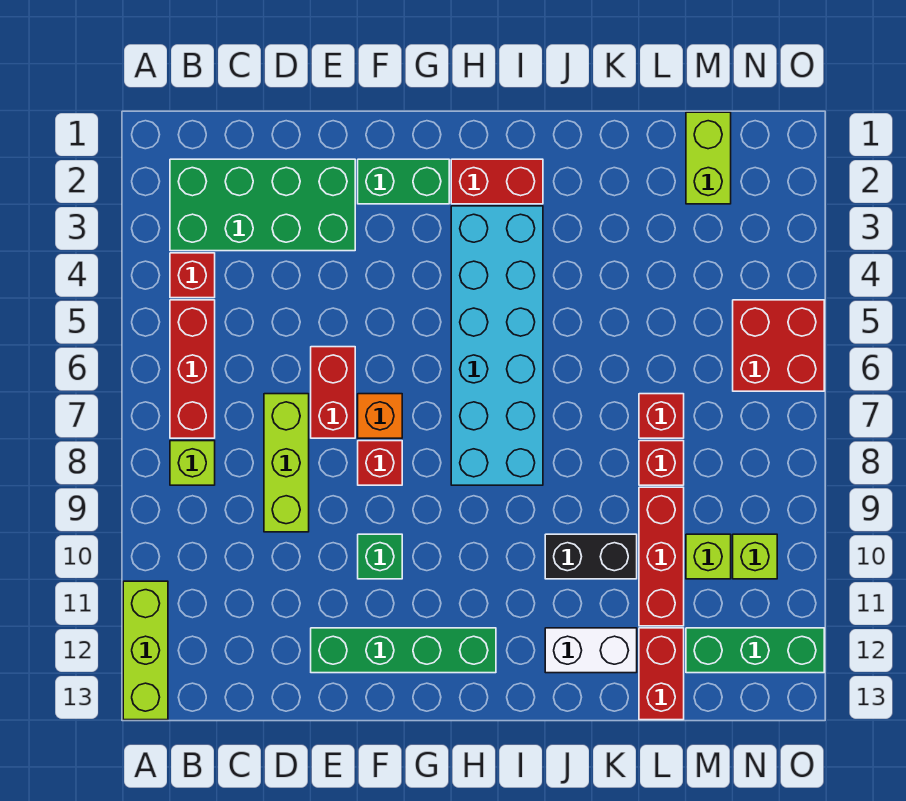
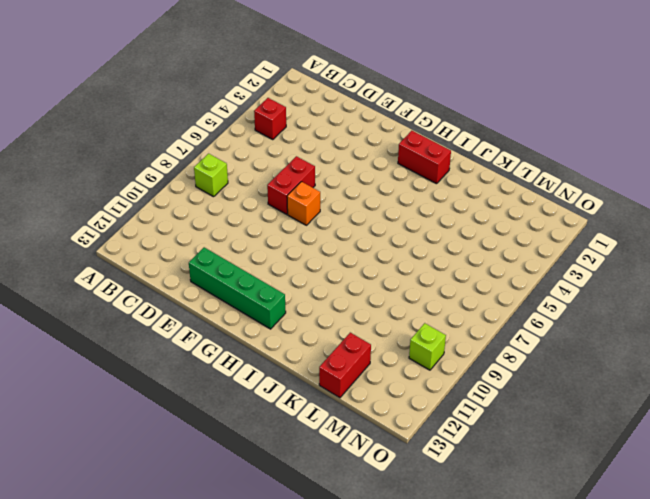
none -> lime brick A11:A13 level 1
none -> green brick B2:E3 level 1
none -> red brick B5:B7 level 1

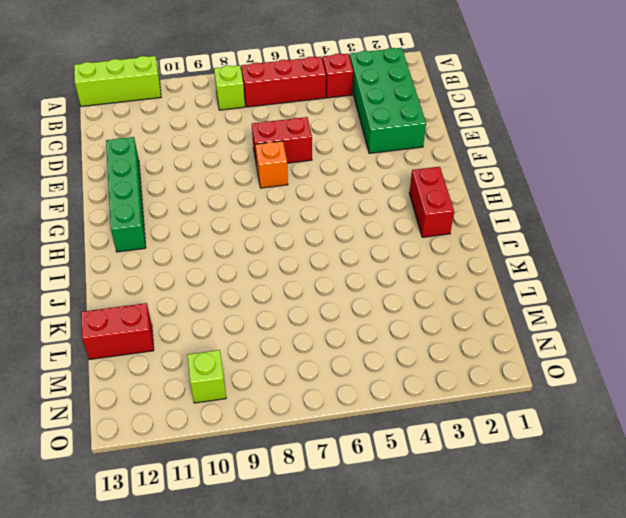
none -> lime brick D7:D9 level 1
none -> green brick F2:G2 level 1
none -> red brick F8 level 1

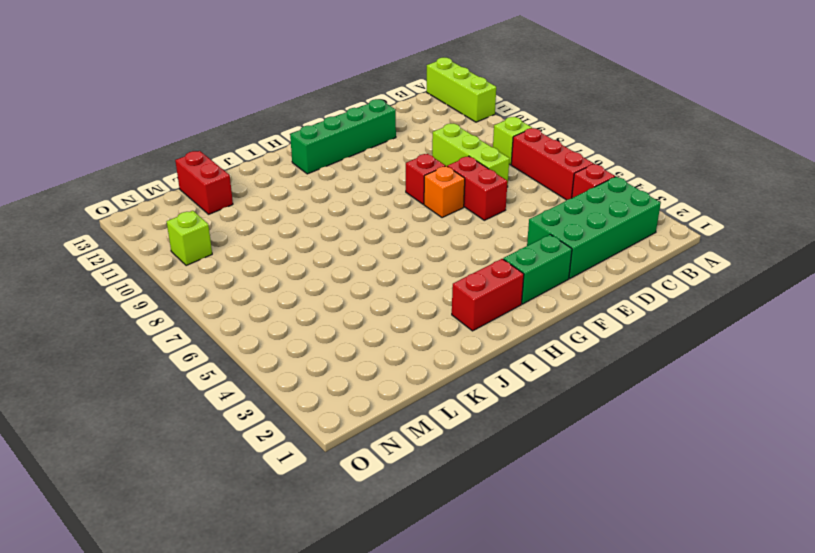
none -> green brick F10 level 1
none -> cyan brick H3:I8 level 1
none -> black brick J10:K10 level 1

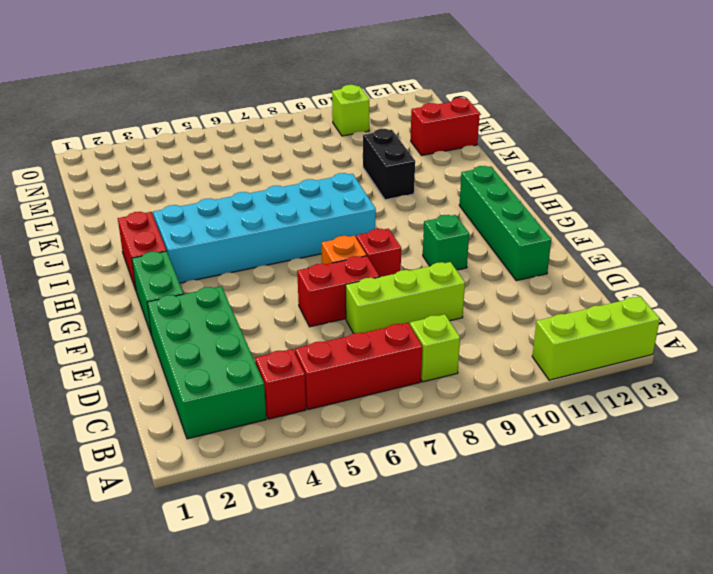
none -> white brick J12:K12 level 1
none -> red brick L7 level 1
none -> red brick L8 level 1

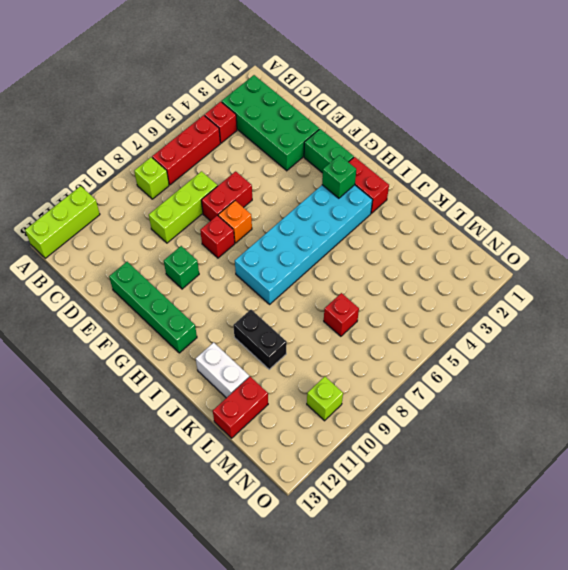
green brick H3 level 2 -> none
none -> red brick L8 level 1
none -> red brick L9:L11 level 1
none -> lime brick M1:M2 level 1

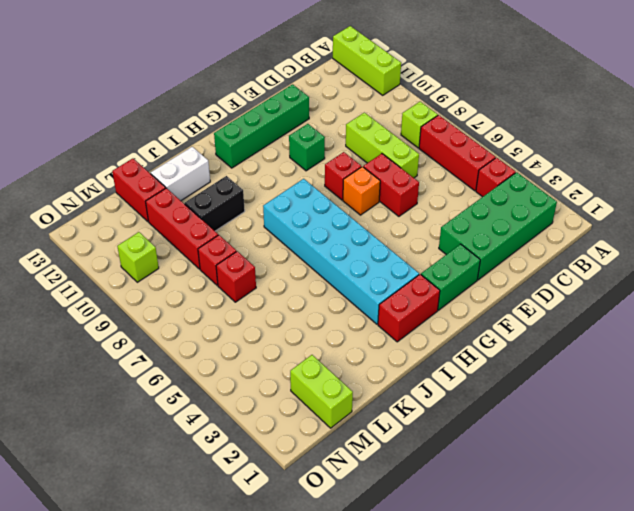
none -> lime brick M10 level 1
none -> green brick M12:O12 level 1
none -> red brick N5:O6 level 1

